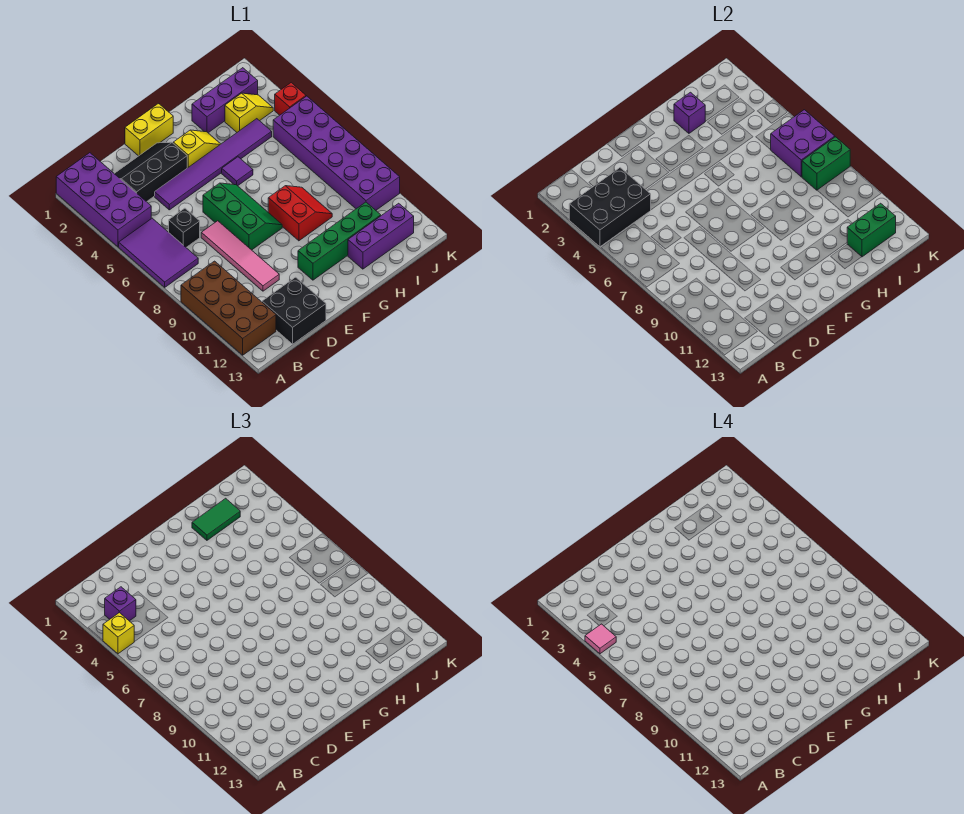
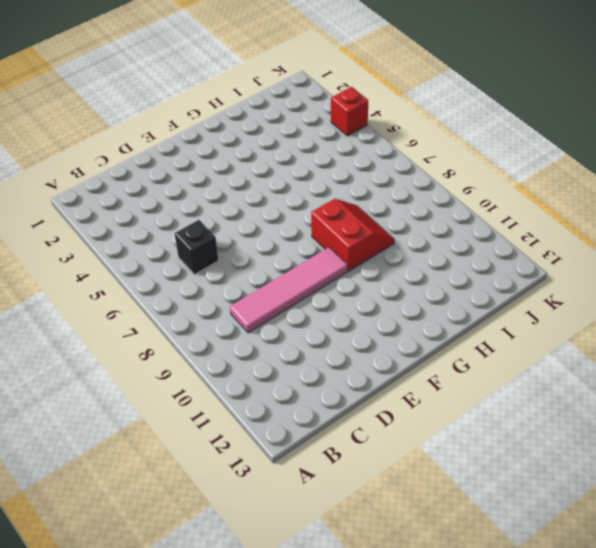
pink tile C9:F9 level 1 -> pink tile D7:D10 level 1
none -> purple brick A1:B4 level 1
none -> purple tile A5:B7 level 1
none -> brown brick A9:B12 level 1

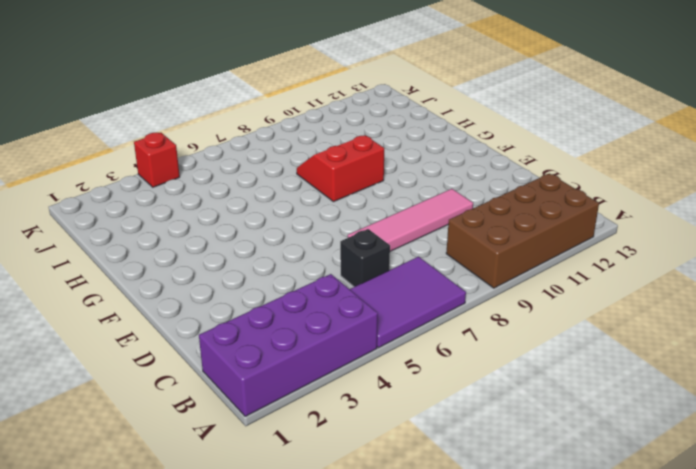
none -> black slope C2:E3 level 1 top 3
none -> black brick C12:D13 level 1
none -> purple tile D4:I4 level 1

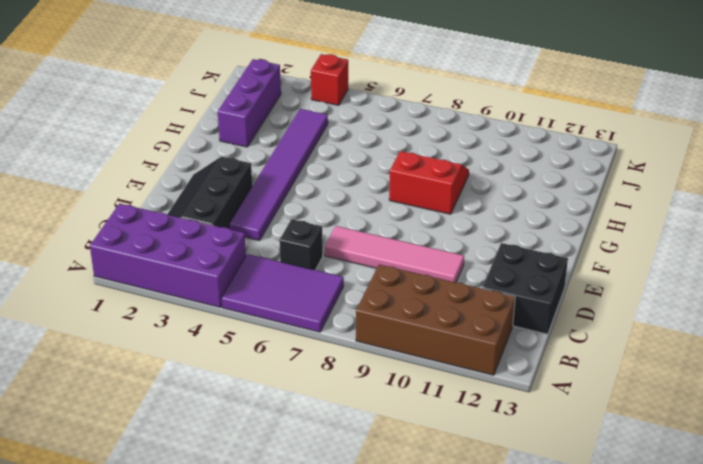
none -> yellow brick E1:F1 level 1
none -> green slope E6:F8 level 1 top E
none -> yellow slope F3:G3 level 1 top F

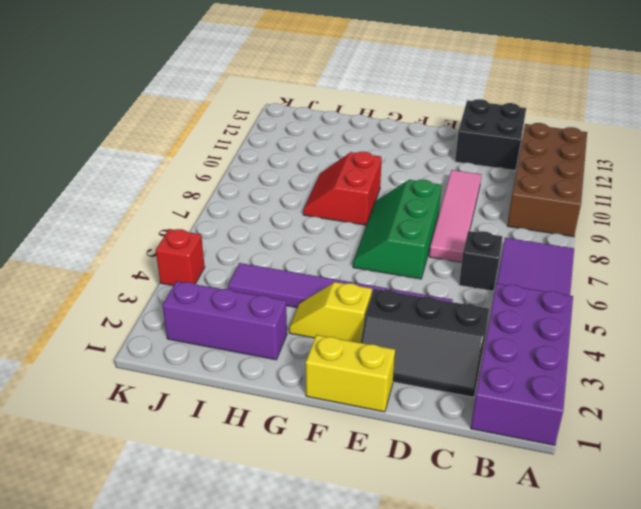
none -> green brick F11:I11 level 1
none -> purple tile G5 level 1
none -> purple brick H12:J12 level 1

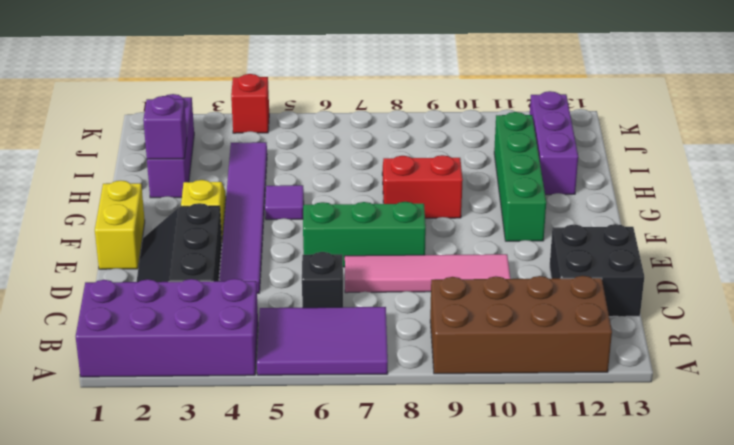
none -> yellow slope I3:J3 level 1 top I
none -> purple brick J5:K10 level 1
none -> black brick A3:C4 level 2

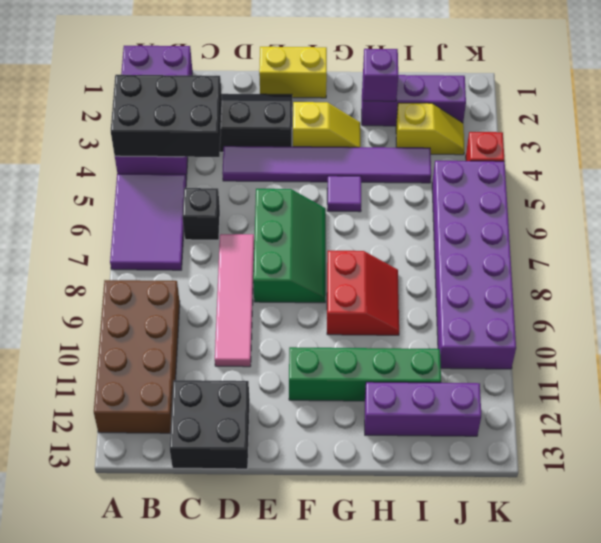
none -> green brick I12:J12 level 2
none -> purple brick J6:K7 level 2
none -> green brick J8:K8 level 2

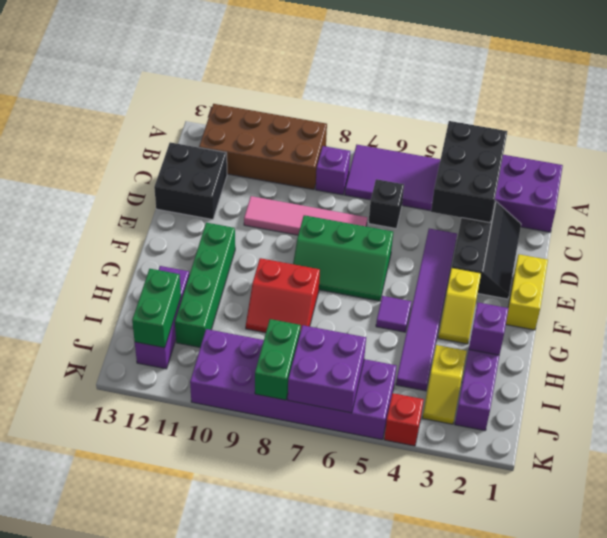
purple brick B8 level 1 -> purple brick B3 level 3
none -> yellow brick A4 level 3
none -> green tile H2:I2 level 3
none -> pink tile A4 level 4

